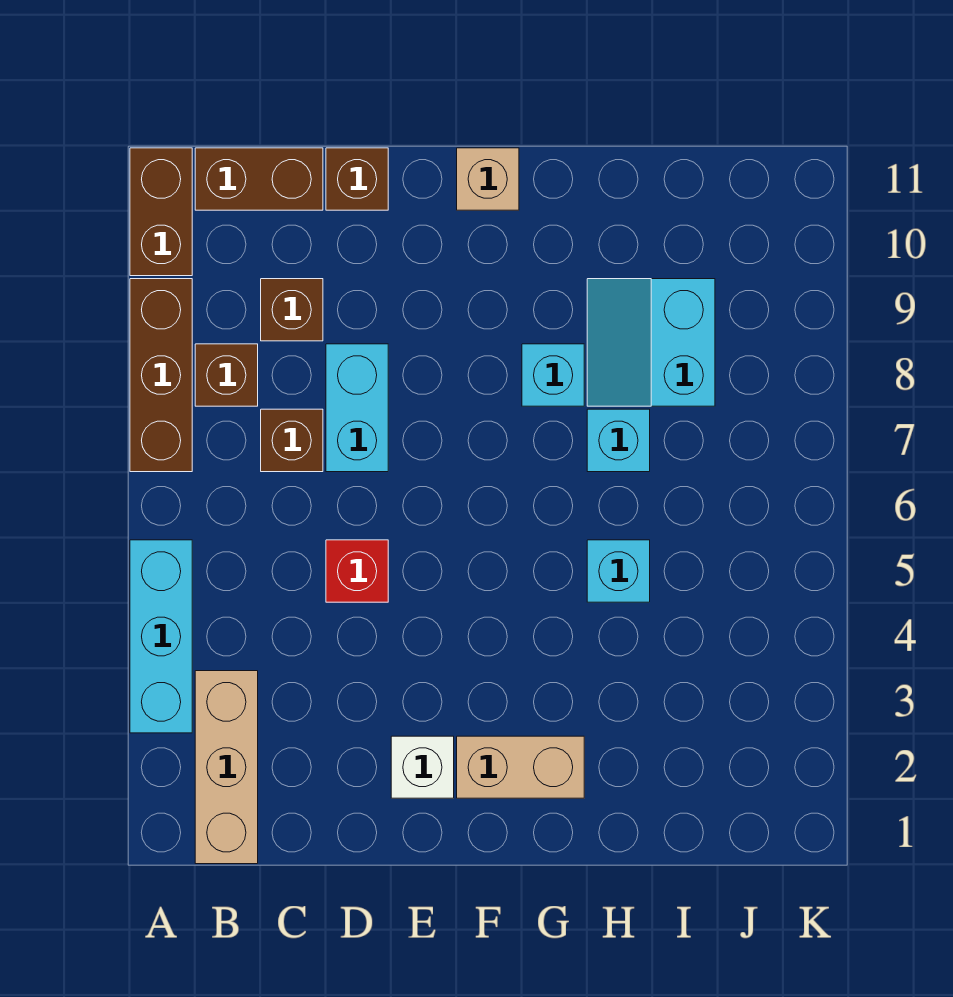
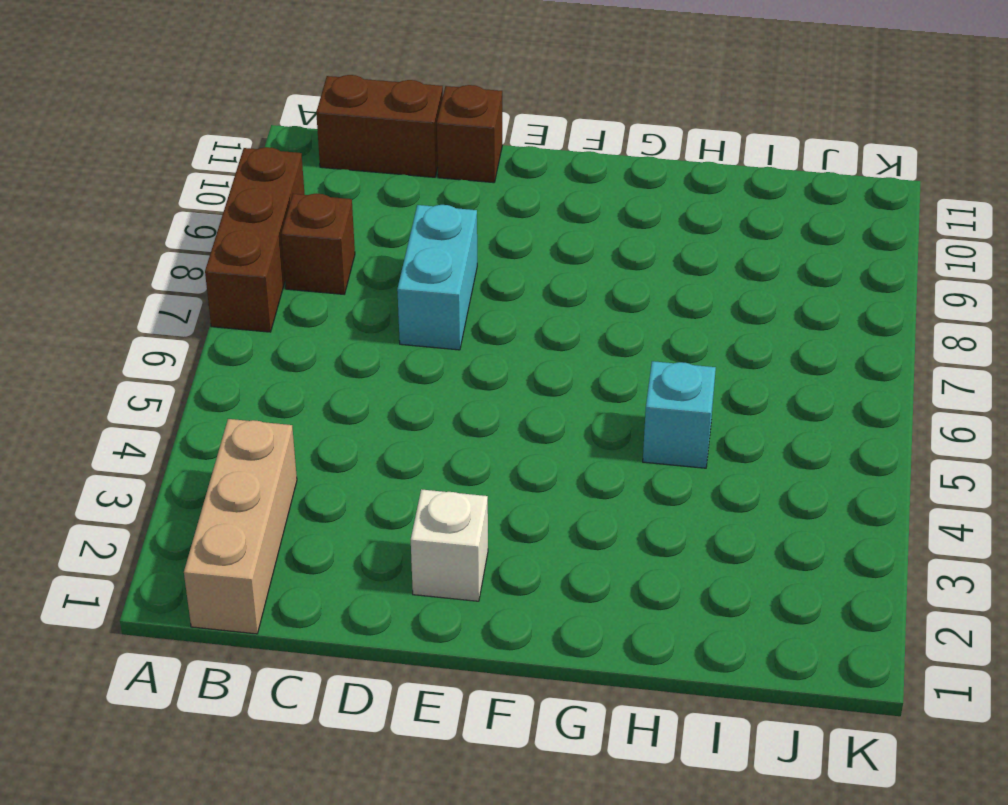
none -> cyan brick A3:A5 level 1
none -> brown brick A10:A11 level 1
none -> brown brick C7 level 1

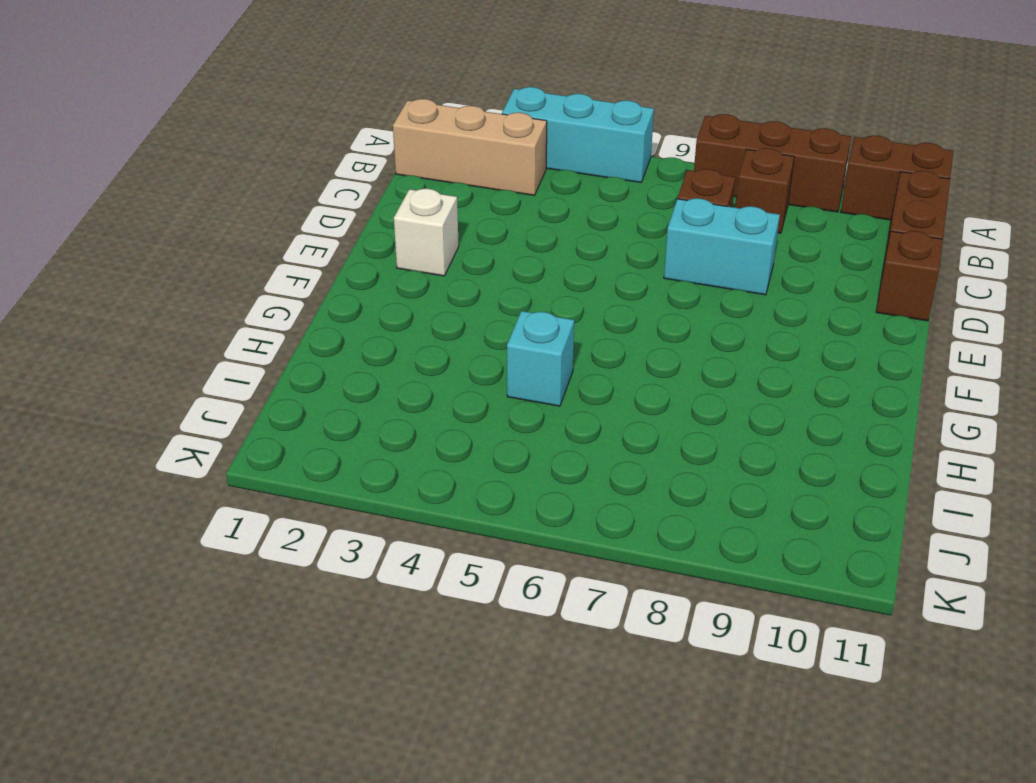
none -> brown brick C9 level 1
none -> red brick D5 level 1
none -> tan brick F2:G2 level 1

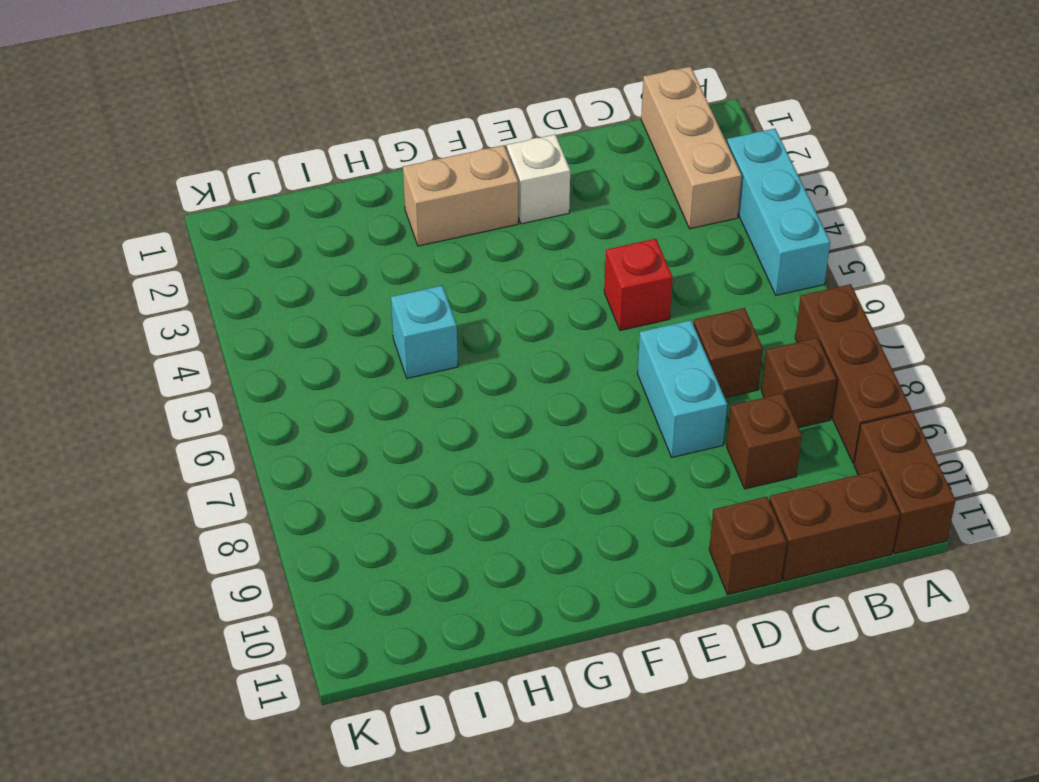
none -> tan brick F11 level 1
none -> cyan brick G8 level 1
none -> cyan brick H7 level 1

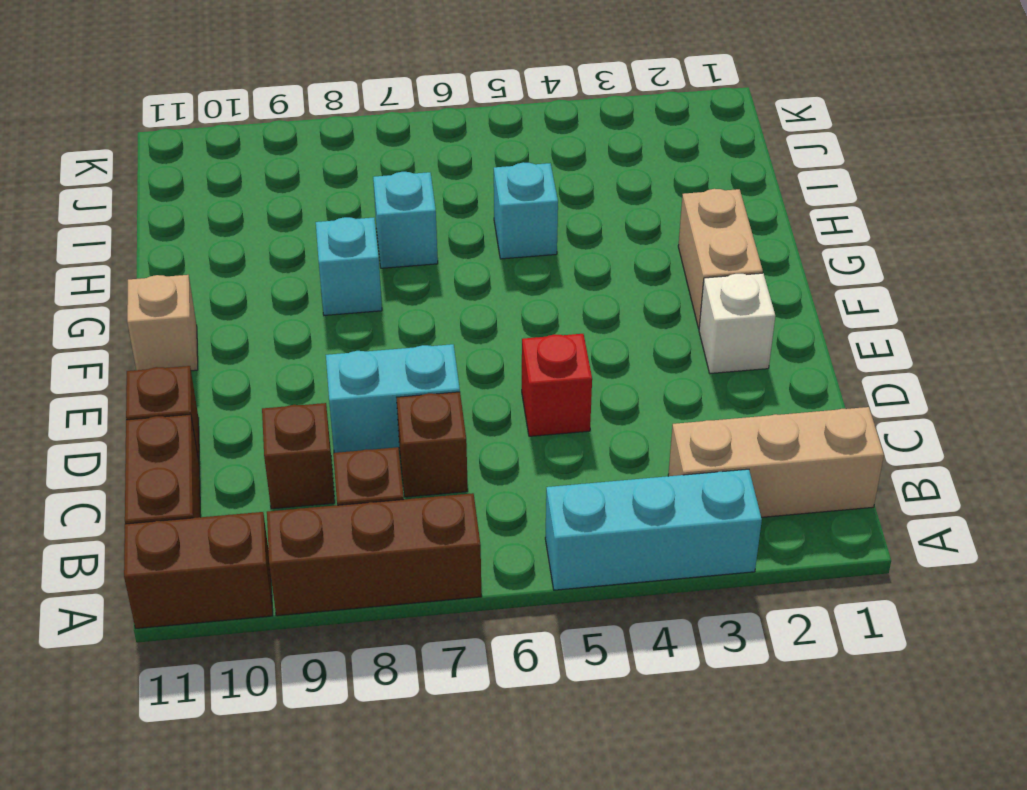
none -> cyan slope H8:I9 level 1 top I

